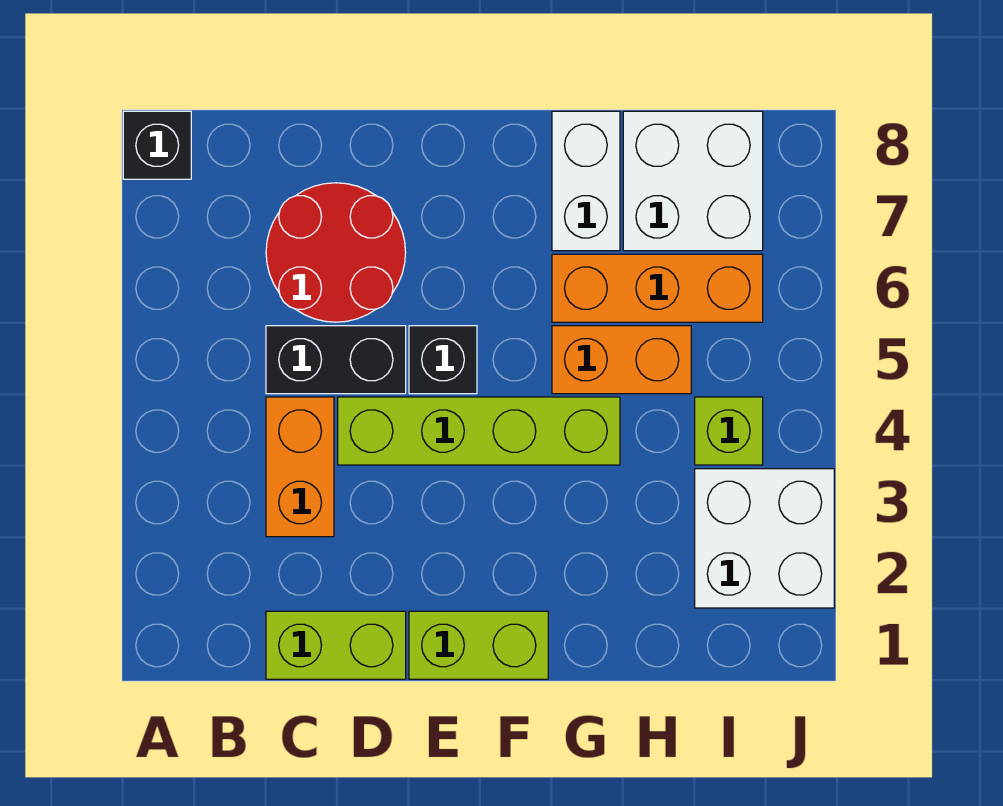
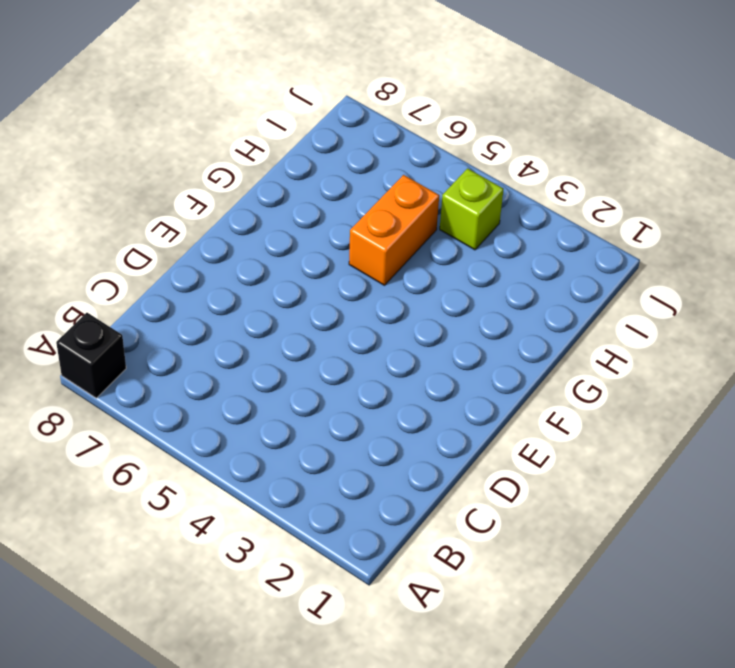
none -> lime brick C1:D1 level 1
none -> orange brick C3:C4 level 1
none -> black brick C5:D5 level 1

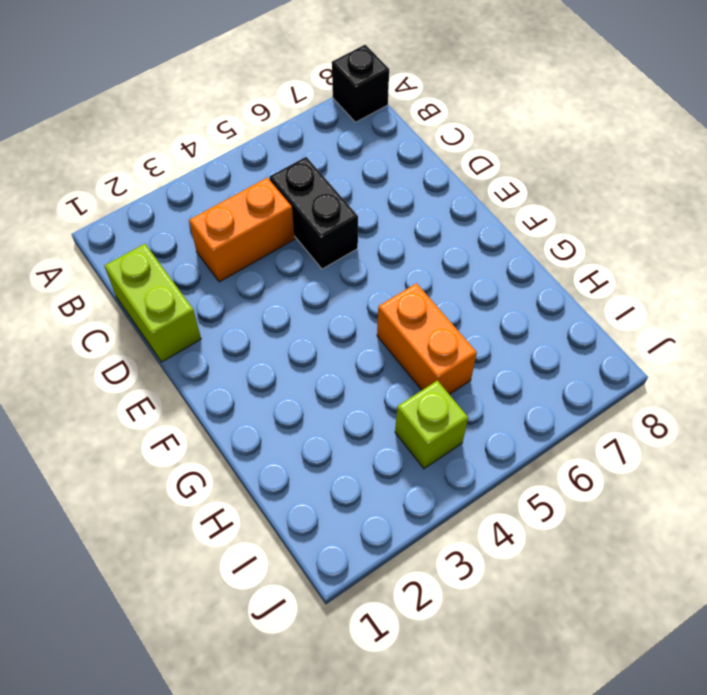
none -> red round brick C6:D7 level 1
none -> lime brick D4:G4 level 1
none -> lime brick E1:F1 level 1

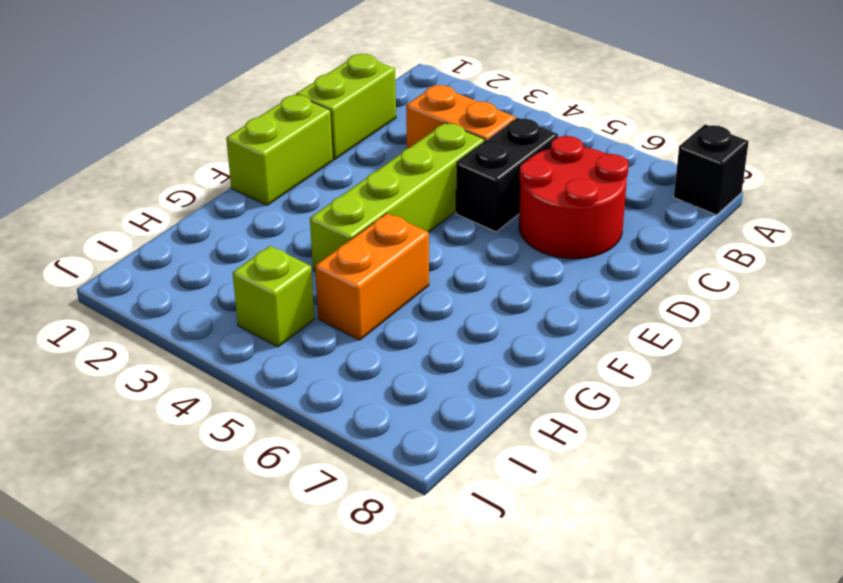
none -> black brick E5 level 1
none -> orange brick G6:I6 level 1
none -> white brick G7:G8 level 1

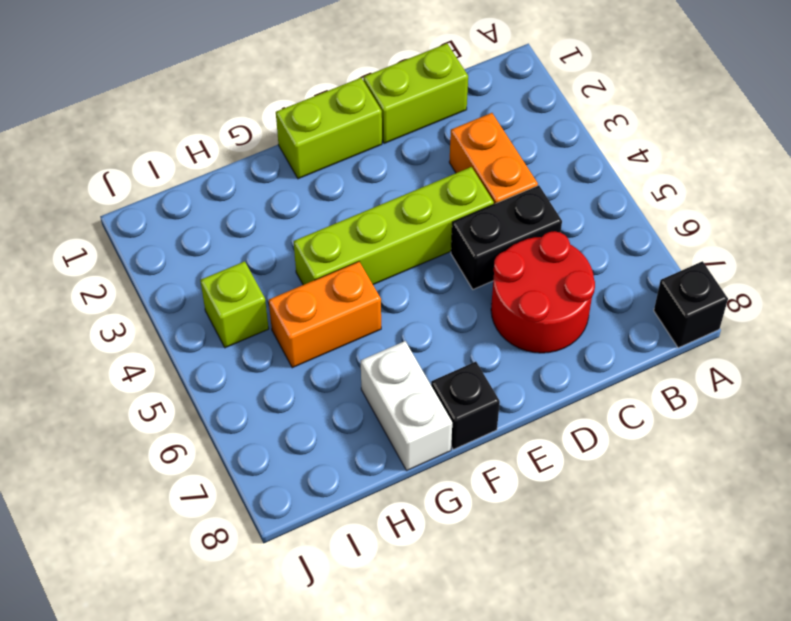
black brick F8 level 1 -> black brick E5 level 1
none -> orange brick G6:I6 level 1
none -> white brick H7:I8 level 1
none -> white brick I2:J3 level 1

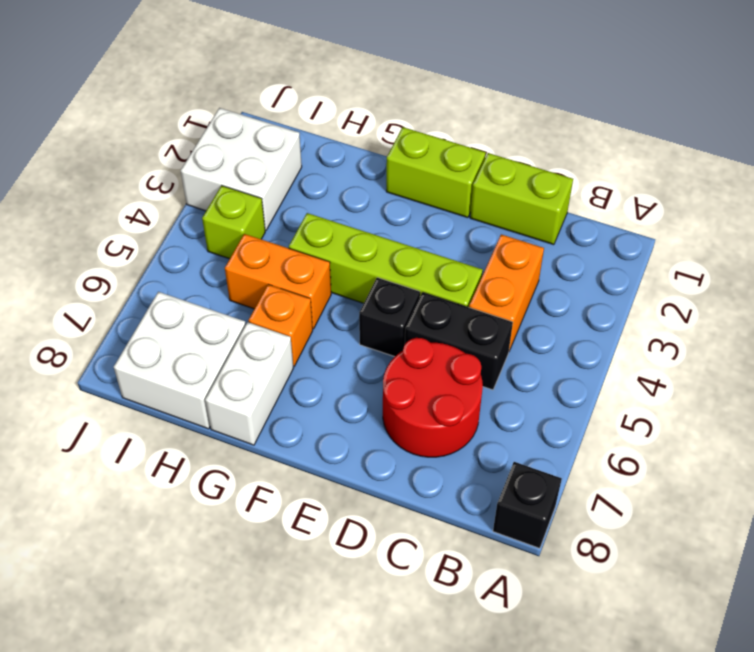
orange brick G6 level 1 -> orange brick G6:I6 level 1

